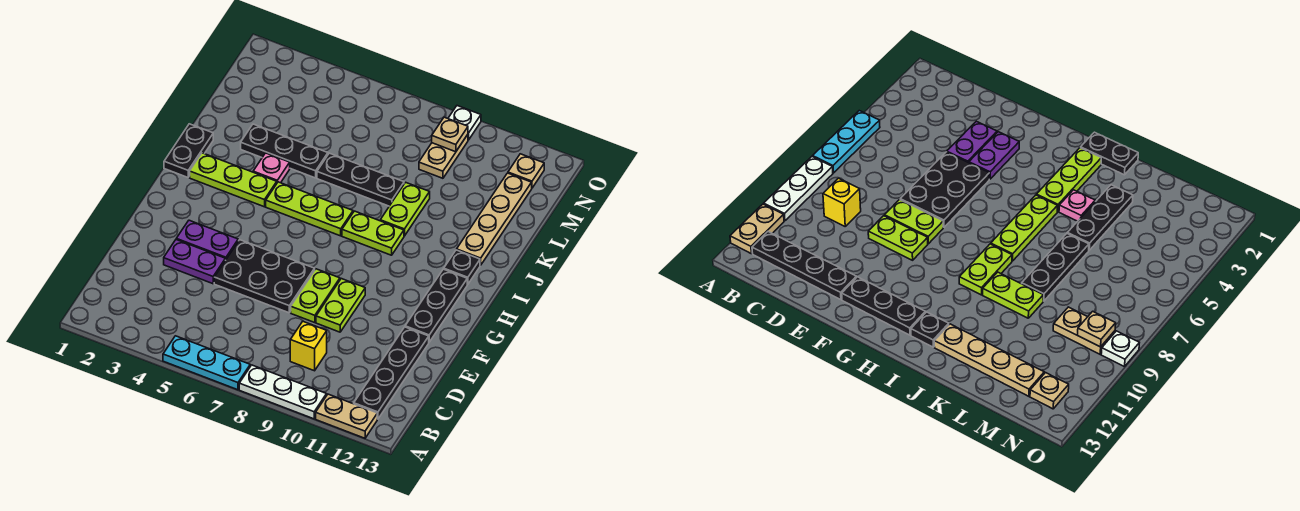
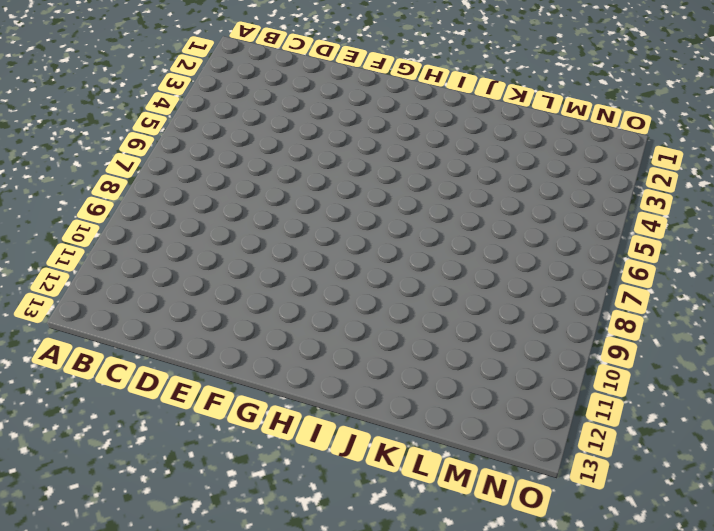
none -> cyan plate A5:A7 level 1
none -> white plate A8:A10 level 1
none -> tan plate A11:A12 level 1

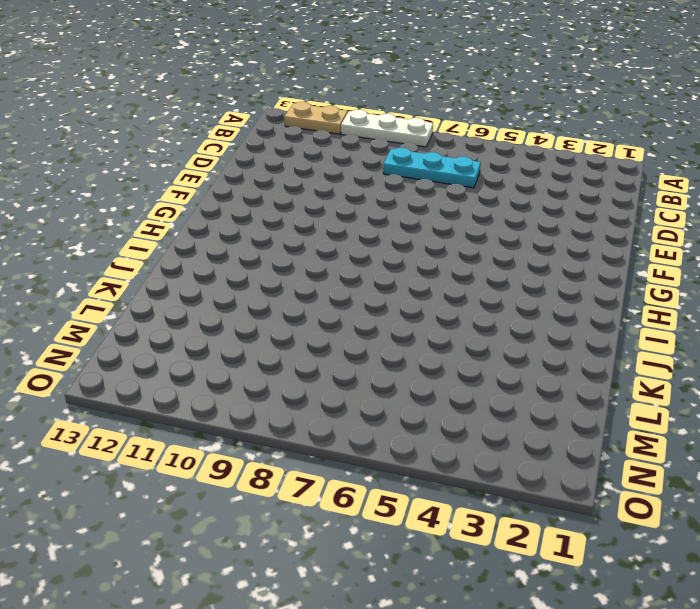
cyan plate C6:C8 level 1 -> cyan plate A5:A7 level 1
none -> black plate B12:E12 level 1
none -> yellow brick C9 level 1
none -> purple plate E3:E4 level 1

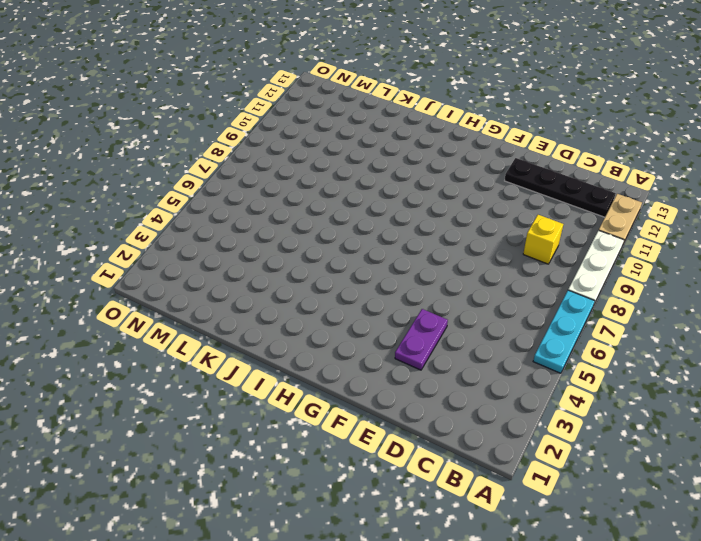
none -> black plate E5:F7 level 1
none -> lime plate E8:F8 level 1
none -> lime plate E9:F9 level 1

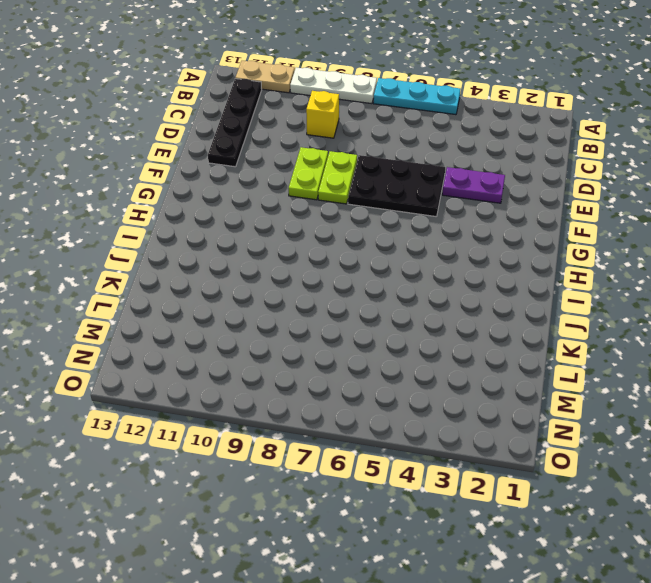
none -> purple plate F3:F4 level 1
none -> black plate F12:H12 level 1
none -> black plate I1:J1 level 1

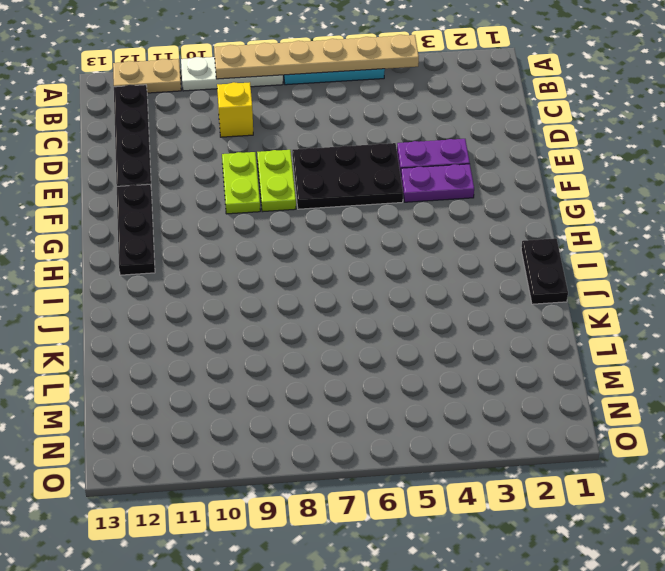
tan plate A4:A9 level 2 -> none
none -> lime plate I2:I4 level 1
none -> lime plate I5:I7 level 1
none -> lime plate I8:I9 level 1

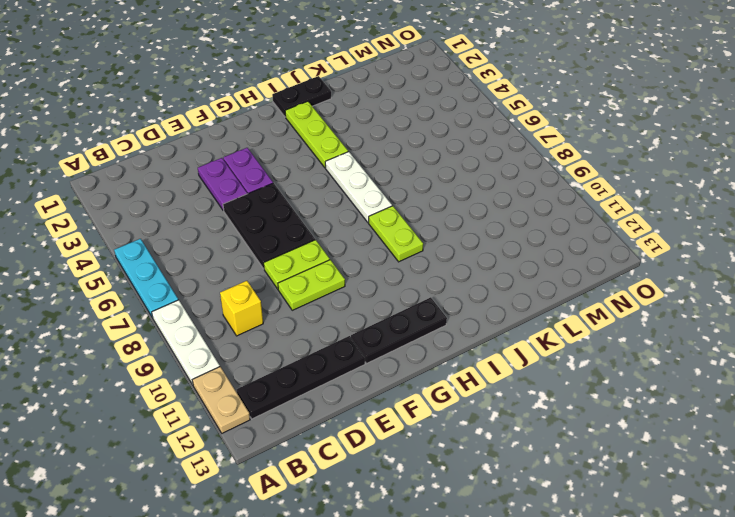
white plate I5:I7 level 1 -> lime plate I5:I7 level 1
none -> black plate I12 level 1
none -> pink plate J4 level 1
none -> lime plate J9:K9 level 1

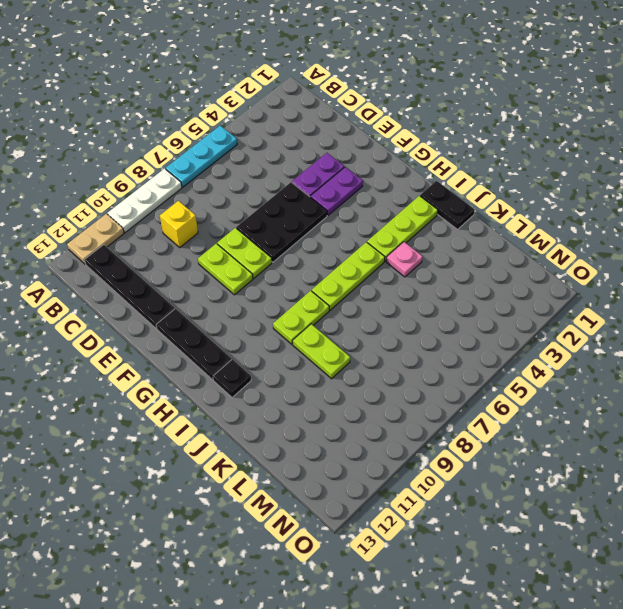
none -> tan plate J12:M12 level 1
none -> black plate K3:K5 level 1
none -> black plate K6:K8 level 1

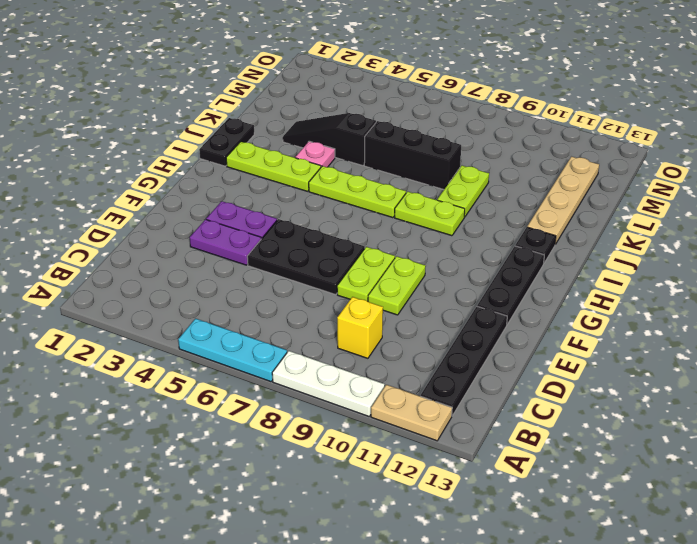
black slope K3:K5 level 1 top 5 -> black plate K3:K5 level 1
black brick K6:K8 level 1 -> black plate K6:K8 level 1
none -> tan plate M9:N9 level 1
none -> tan plate N12 level 1
none -> white plate O9 level 1

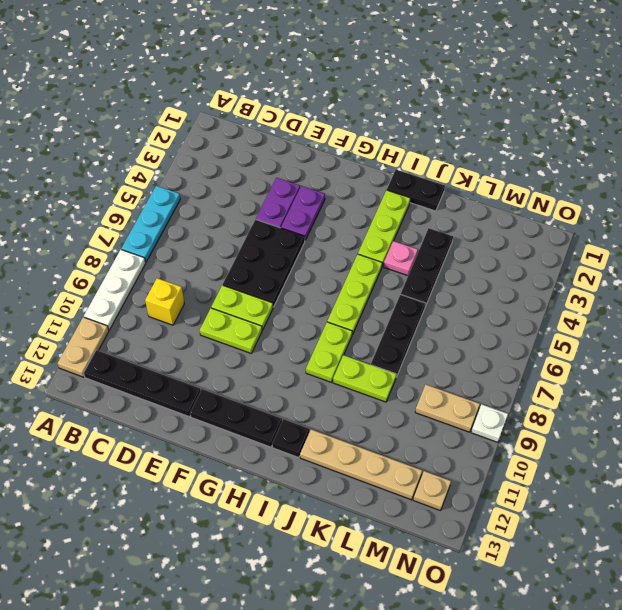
none -> tan plate N9 level 2

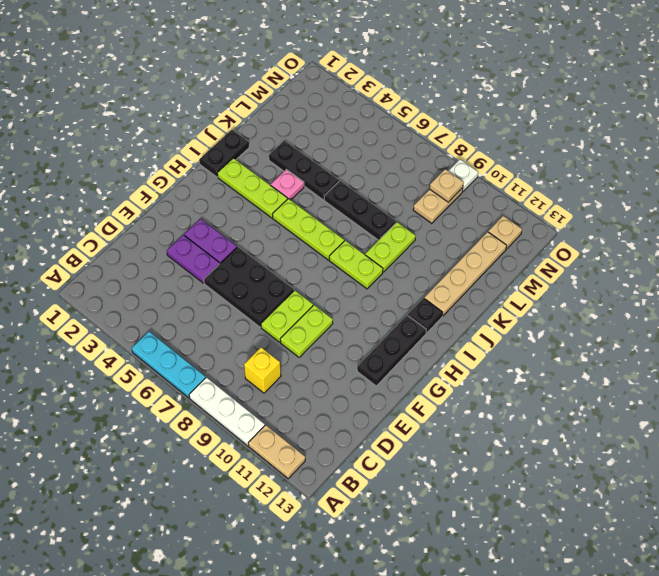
none -> black plate B12:E12 level 1

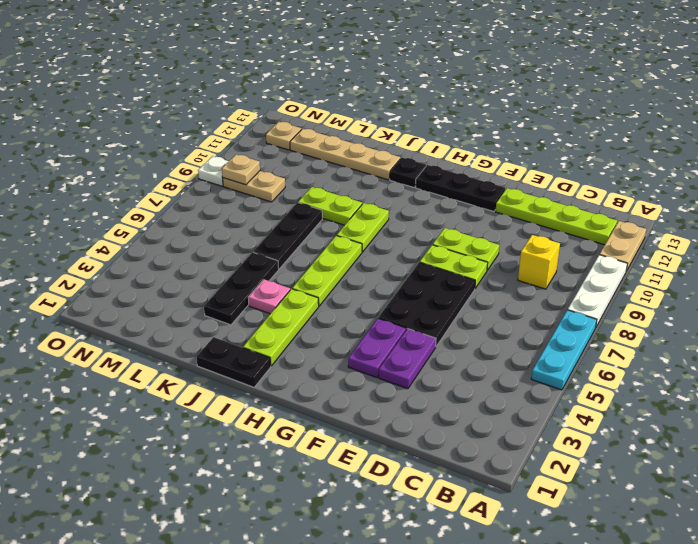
lime plate B12:E12 level 1 -> black plate B12:E12 level 1

